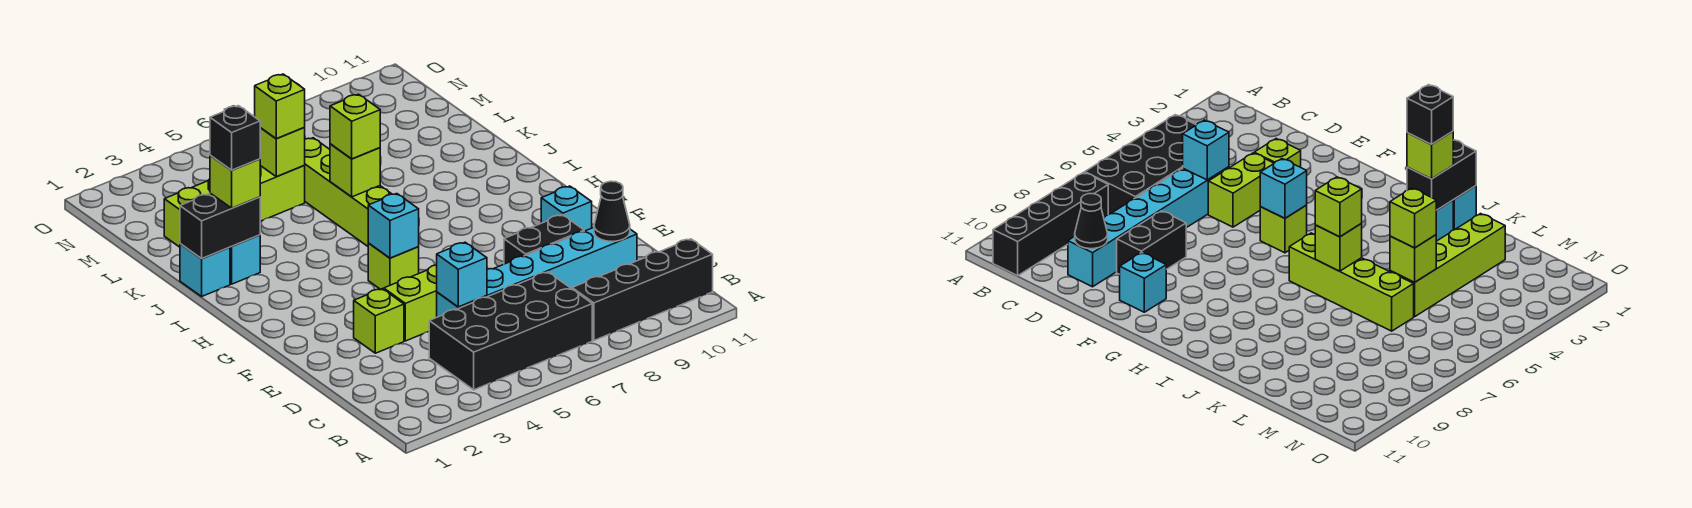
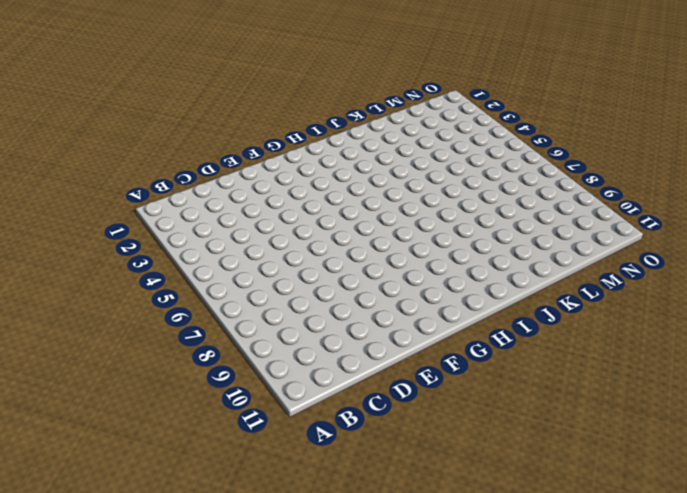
none -> black brick B4:C7 level 1
none -> black brick B8:B11 level 1
none -> cyan brick D5:D10 level 1

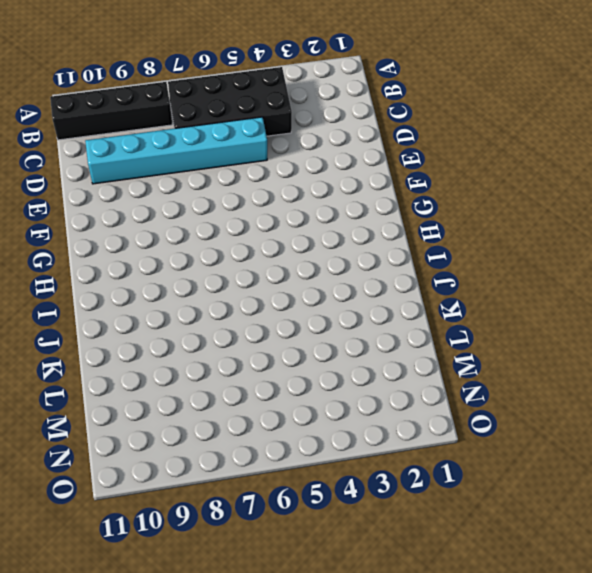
none -> lime brick E3 level 1
none -> lime brick E4:E5 level 1
none -> black brick E8:E9 level 1

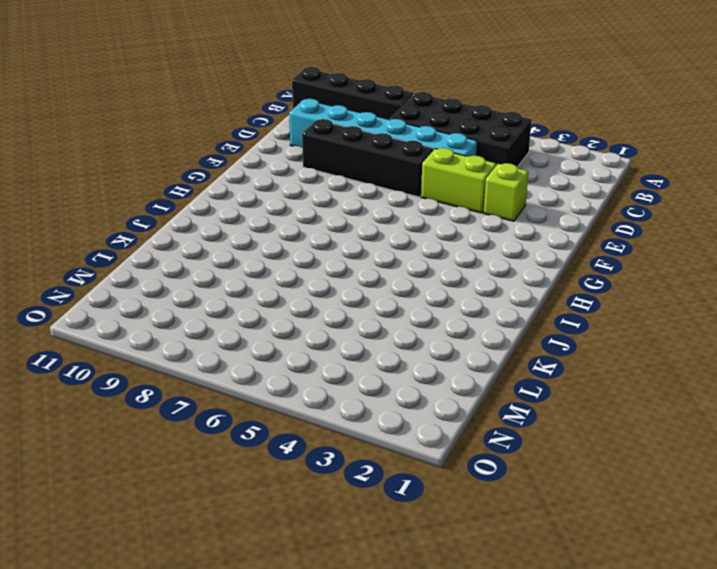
black brick E6:E9 level 1 -> black brick E8:E9 level 1
none -> cyan brick F10 level 1
none -> lime brick G5 level 1
none -> lime brick I6:L6 level 1

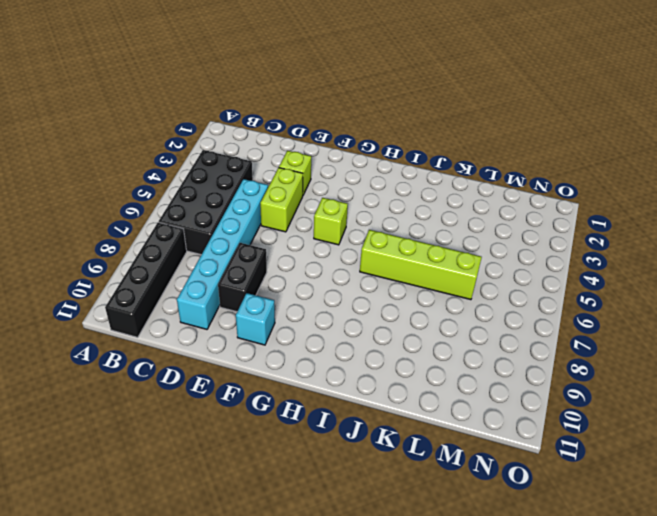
none -> cyan brick J1 level 1
none -> cyan brick J2 level 1
none -> lime brick L2:L5 level 1

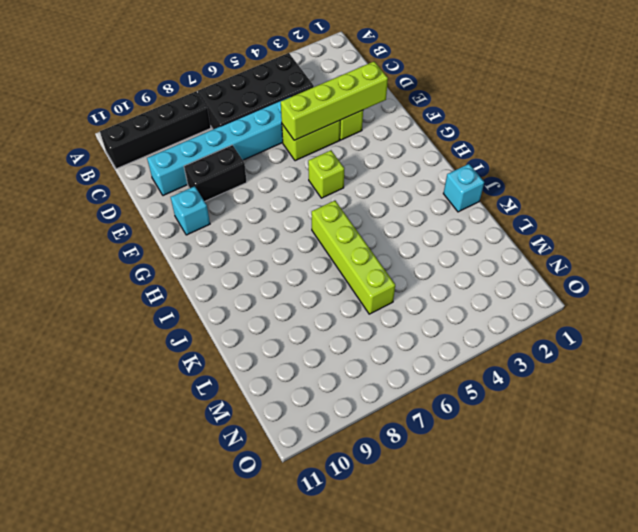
lime brick E2:E5 level 2 -> lime brick L2:L5 level 1
none -> cyan brick J2 level 1
none -> cyan brick D5 level 2
none -> black cone D10 level 2

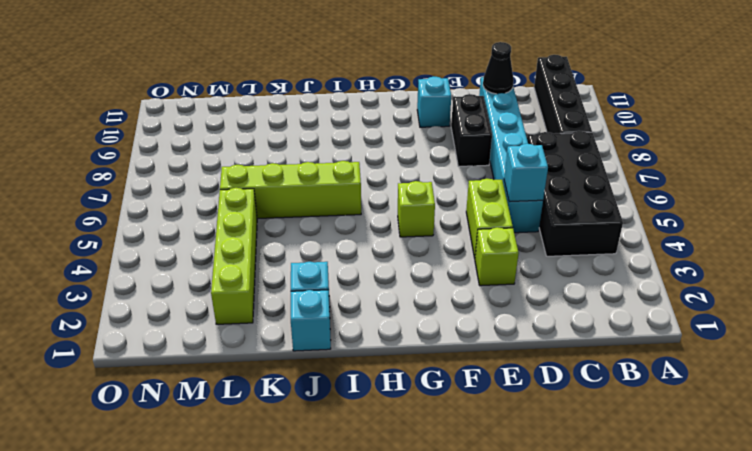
none -> cyan brick G5 level 2
none -> black brick J1:J2 level 2
none -> lime brick J6 level 2

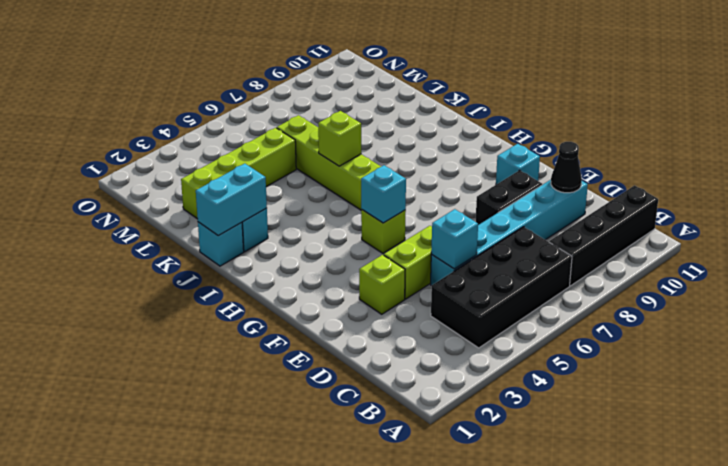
cyan brick J1:J2 level 2 -> black brick J1:J2 level 2
none -> lime brick L5 level 2
none -> lime brick J2 level 3
none -> lime brick J6 level 3

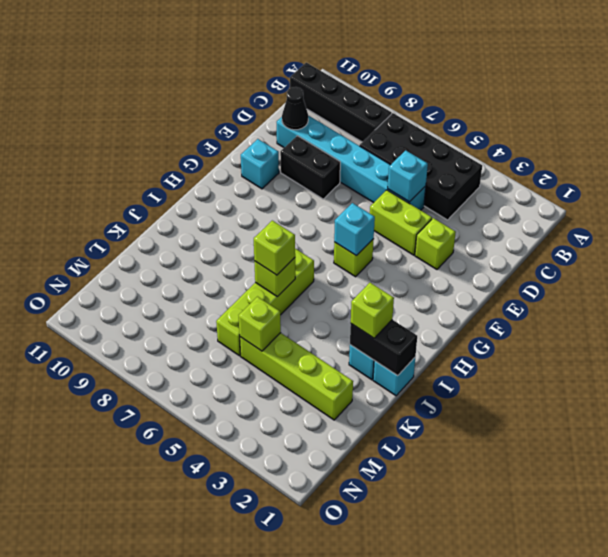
none -> lime brick L5 level 3
none -> black brick J2 level 4

